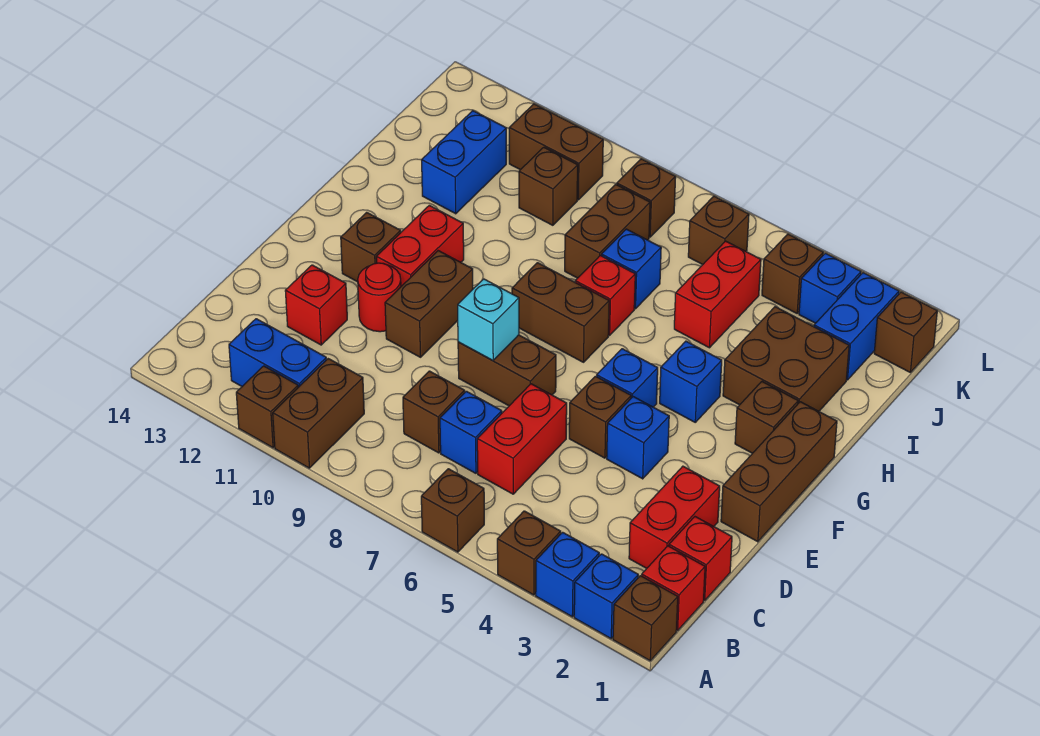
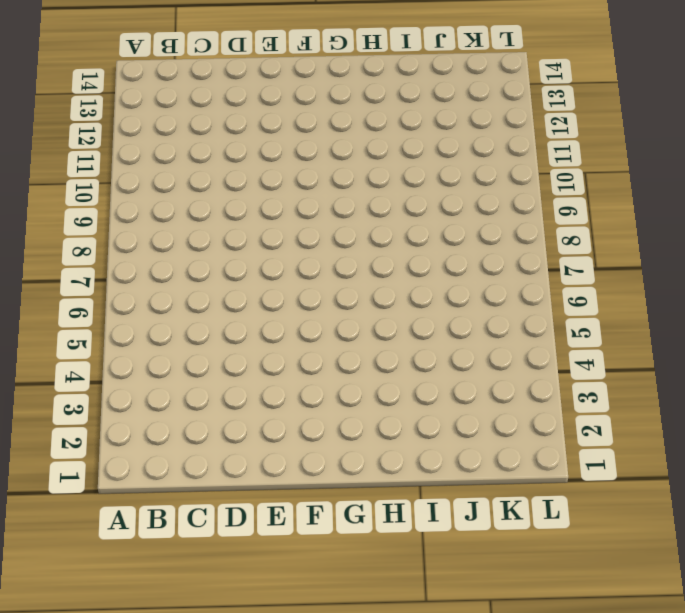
none -> brown brick A1 level 1
none -> blue brick A2 level 1
none -> blue brick A3 level 1
none -> brown brick A4 level 1

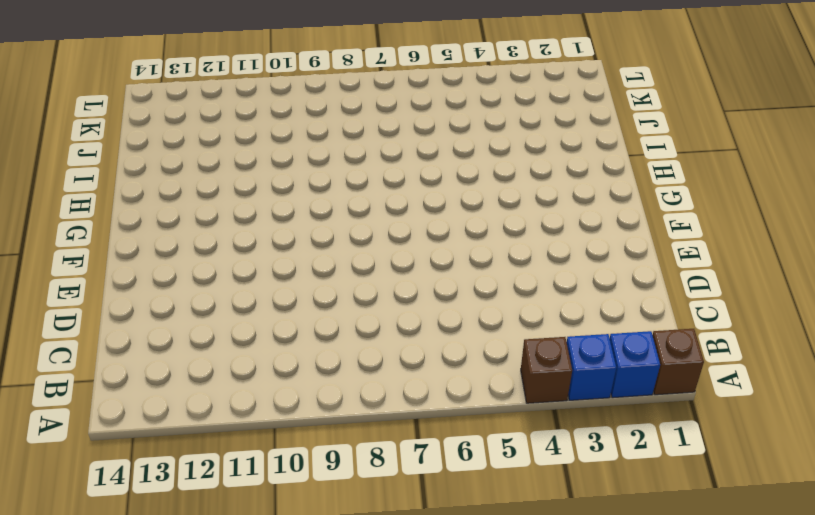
none -> brown brick A6 level 1
none -> brown brick A10:B10 level 1
none -> brown brick A11 level 1
none -> red brick B1 level 1

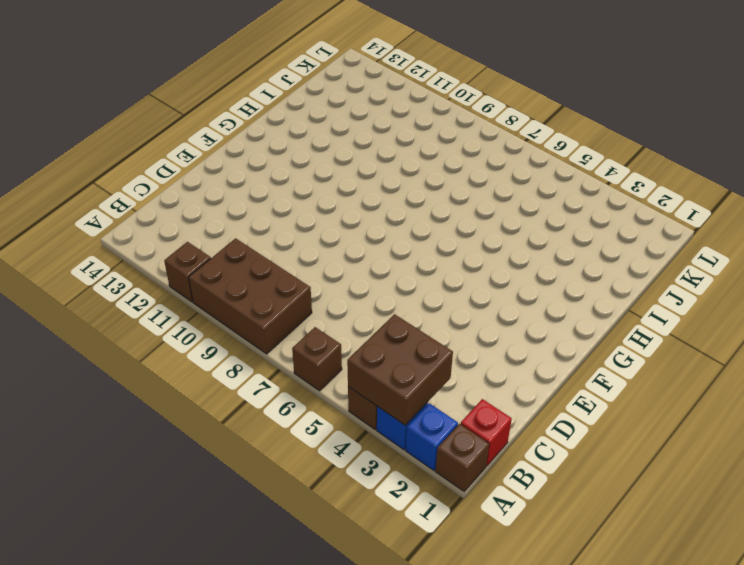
brown brick A3:B4 level 2 -> brown brick H2:I3 level 1
brown brick A8:B10 level 1 -> brown brick A10:B10 level 1
none -> blue brick B11:B12 level 1
none -> red brick C1 level 1
none -> red brick C2:D2 level 1
none -> red brick C6:D6 level 1

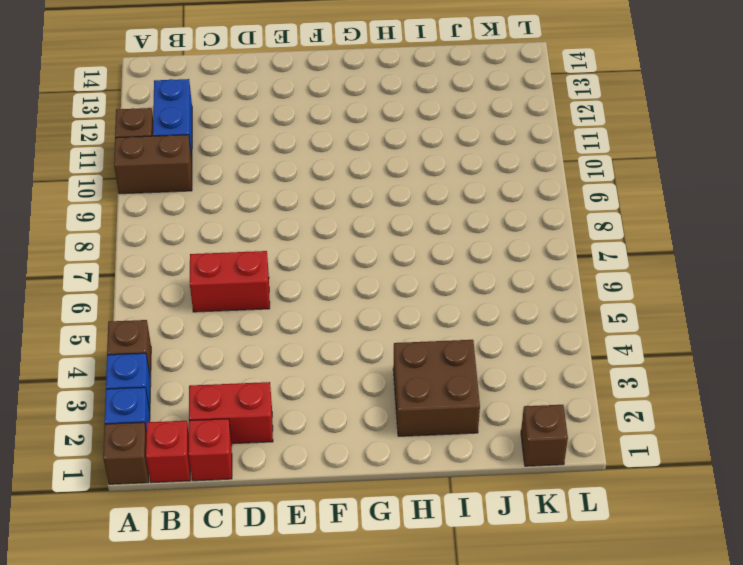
none -> brown brick A6 level 1
none -> blue brick C7 level 1
none -> brown brick C8 level 1
none -> red brick D12 level 1

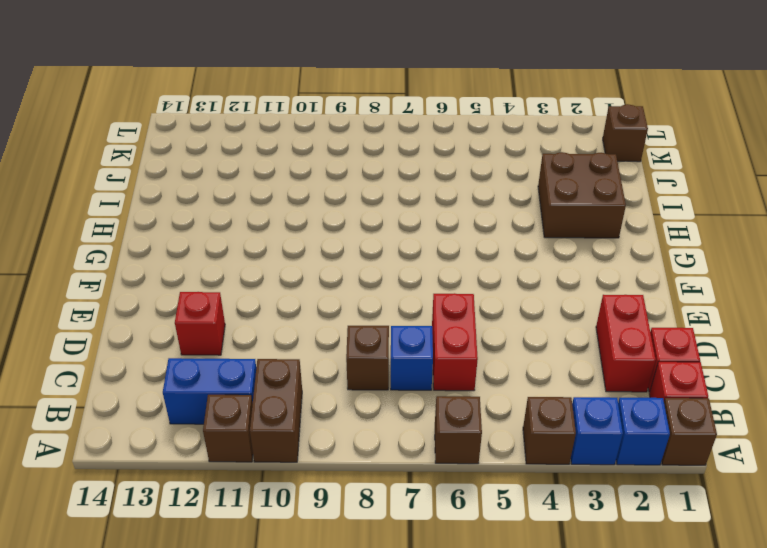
none -> brown brick E1:G1 level 1
none -> blue brick E4 level 1
none -> brown brick E5 level 1
none -> brown brick E7:E8 level 1

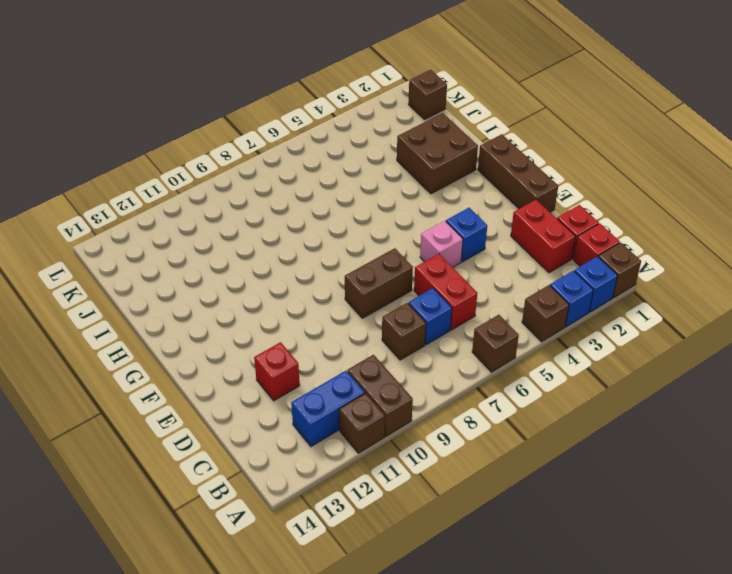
pink brick E5 level 1 -> brown brick E5 level 1
none -> brown brick E10:F10 level 1
none -> red round brick E11 level 1
none -> blue brick F5 level 1
none -> red brick F11:G11 level 1

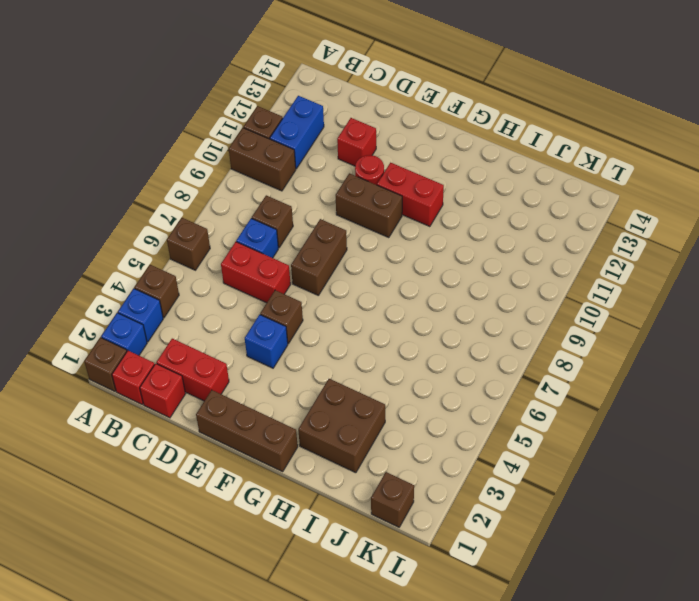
none -> blue brick F5 level 1
none -> brown brick F12 level 1
none -> brown brick G2 level 1
none -> blue brick G4 level 1

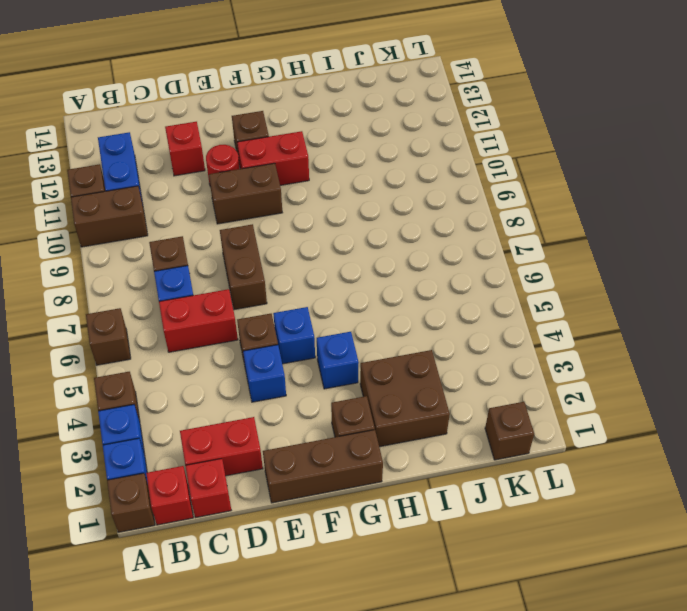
none -> brown brick G7:G8 level 1
none -> red brick H7 level 1
none -> red brick I5:J5 level 1
none -> blue brick I7 level 1

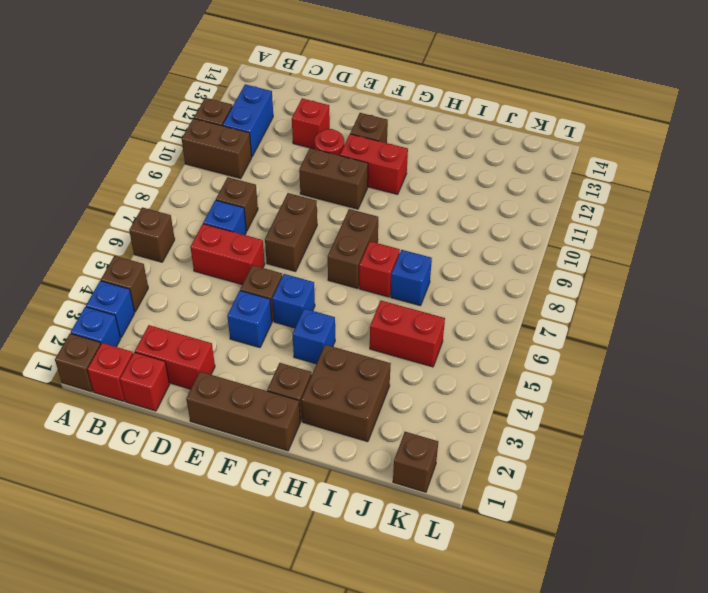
none -> brown brick I8:J8 level 1
none -> blue brick I12:J12 level 1
none -> blue brick J2:K2 level 1
none -> brown brick J10 level 1

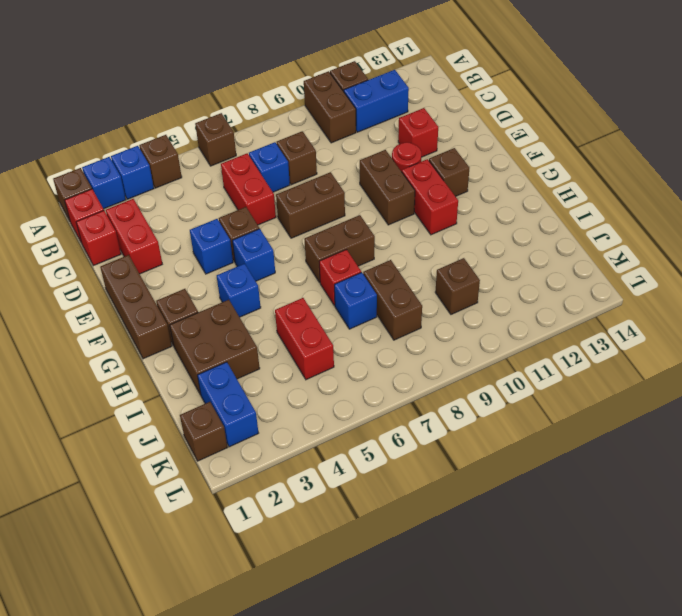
none -> blue brick I12:J12 level 1
none -> blue brick K3 level 1
none -> brown brick K4 level 1
none -> brown brick K6 level 1

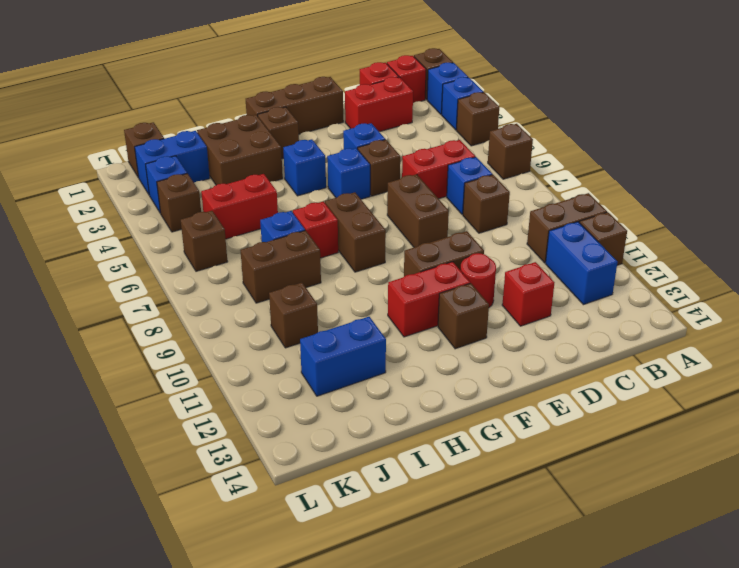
none -> brown brick K8 level 1
none -> brown brick K10:K11 level 1
none -> cyan brick E8 level 2

